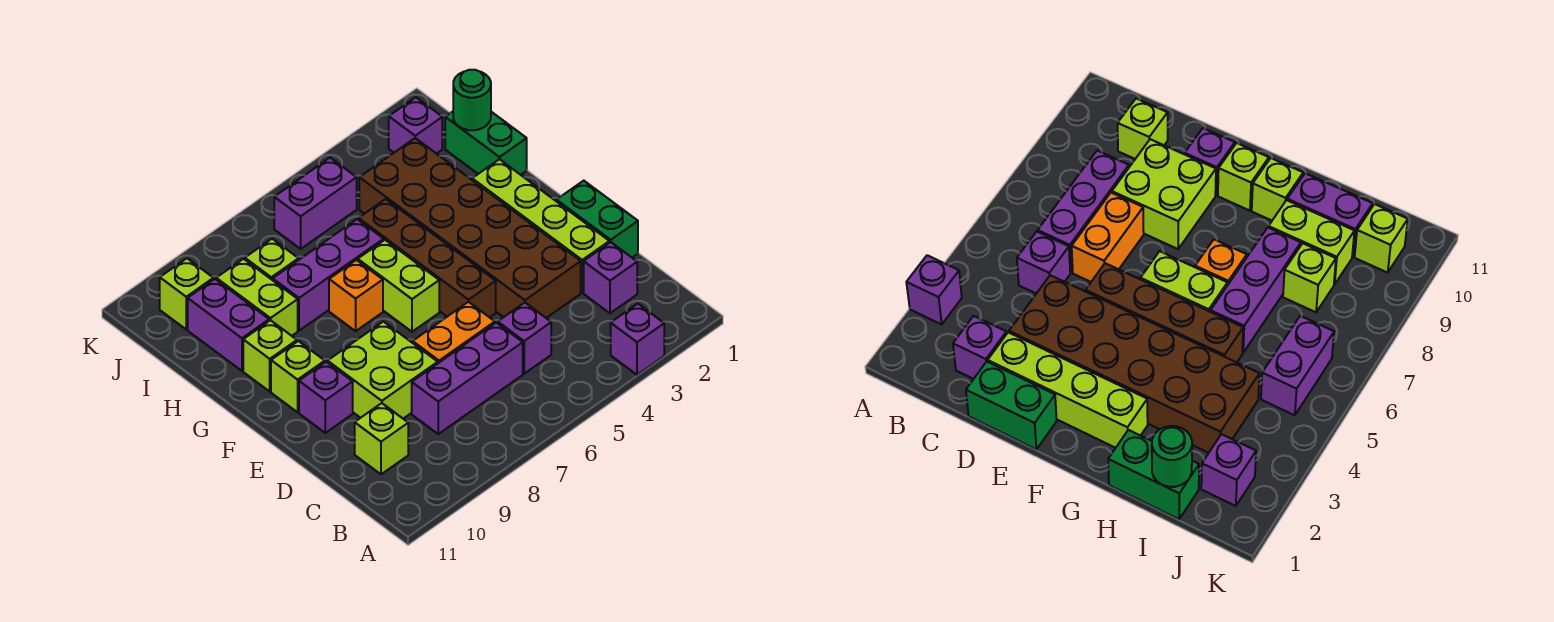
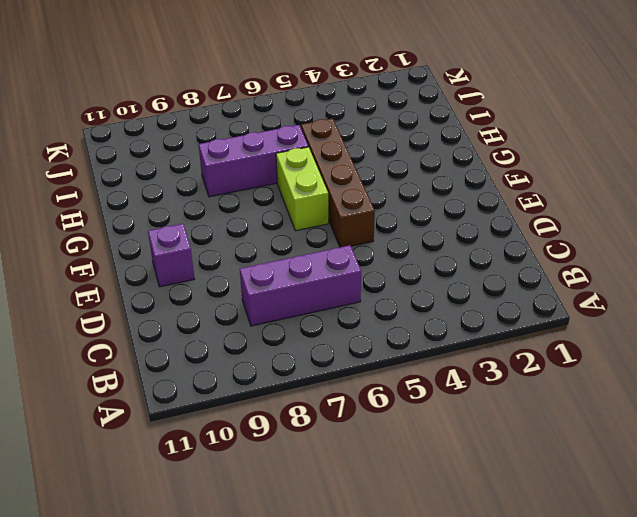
none -> purple brick A3 level 1
none -> purple brick C2 level 1
none -> purple brick C5 level 1

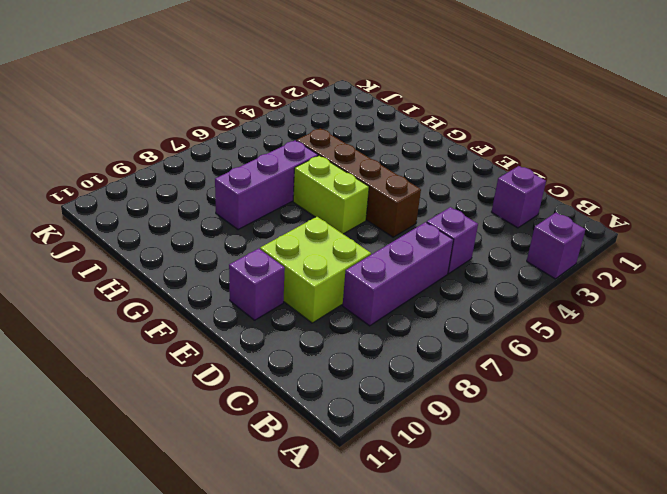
none -> lime brick C10 level 1
none -> green brick D1:E1 level 1
none -> lime brick D2:G2 level 1

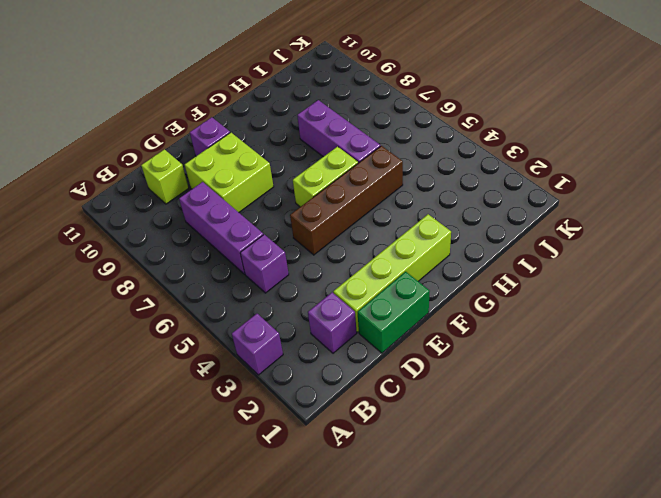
none -> brown brick D3:I4 level 1
none -> orange brick D6:D7 level 1
none -> lime brick F10 level 1

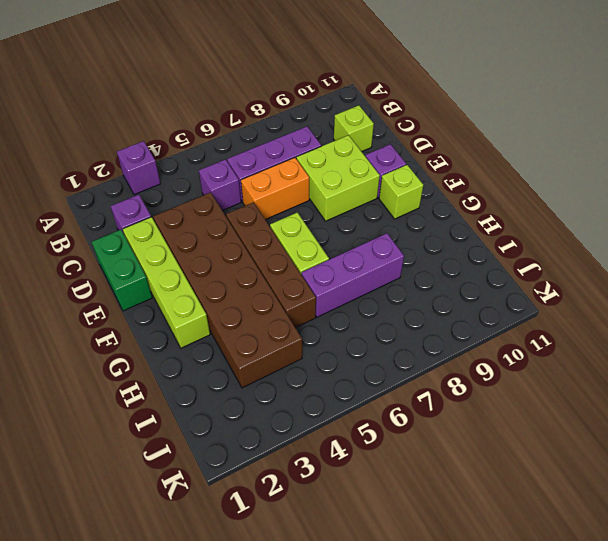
none -> orange brick G7 level 1
none -> lime brick G10 level 1
none -> green brick H1:I1 level 1

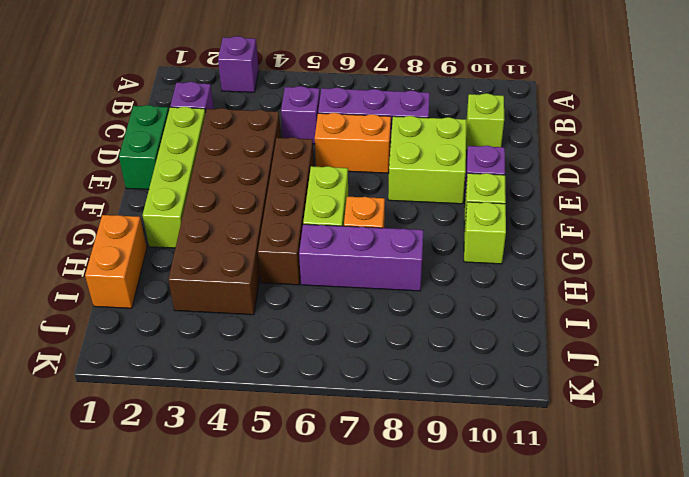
orange brick H1:I1 level 1 -> green brick H1:I1 level 1
none -> lime brick H9:I9 level 1
none -> purple brick H10:I10 level 1
none -> lime brick I8 level 1

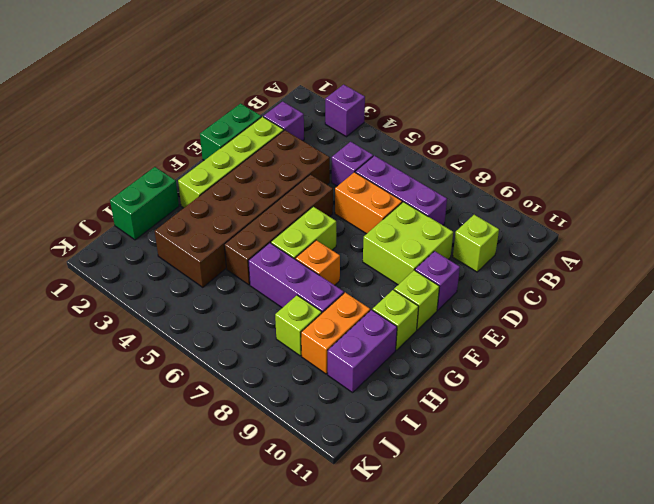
orange brick H9:I9 level 1 -> lime brick H9:I9 level 1
none -> purple brick J2 level 1
none -> purple brick J5:J6 level 1
none -> lime brick J10 level 1

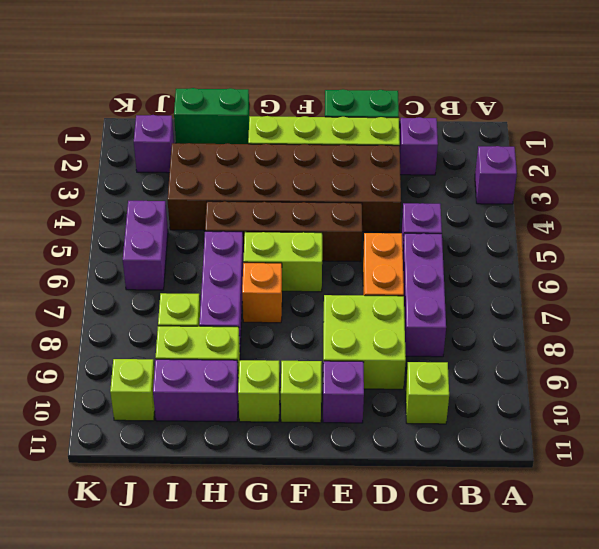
none -> green round brick I1 level 2

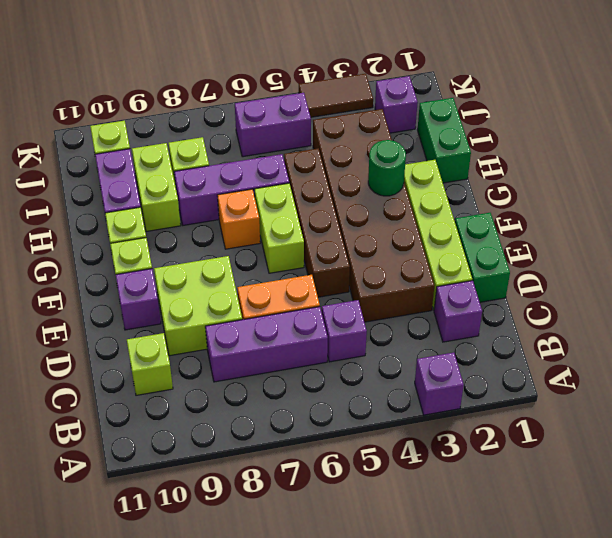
green round brick G3 level 2 -> green round brick I1 level 2
brown tile K3:K4 level 1 -> none

